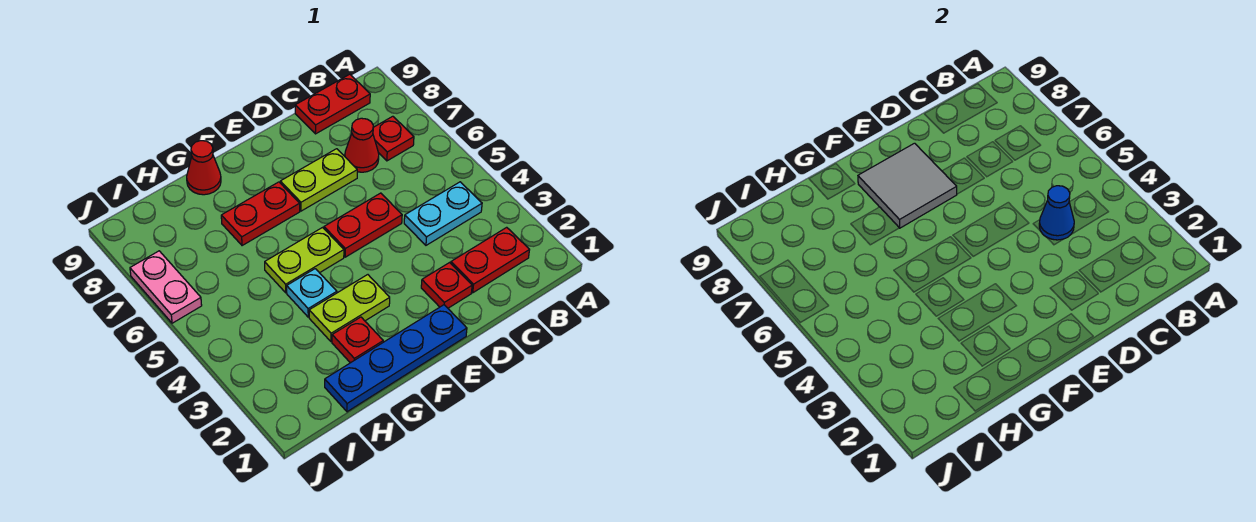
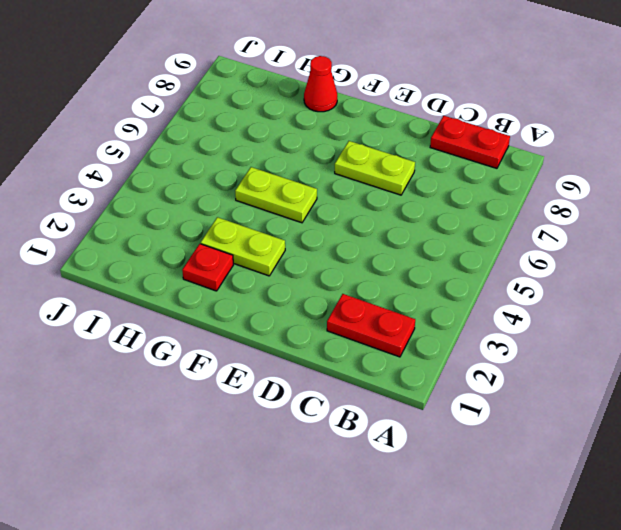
none -> cyan plate B4:C4 level 1
none -> red plate B7 level 1
none -> red cone C7 level 1

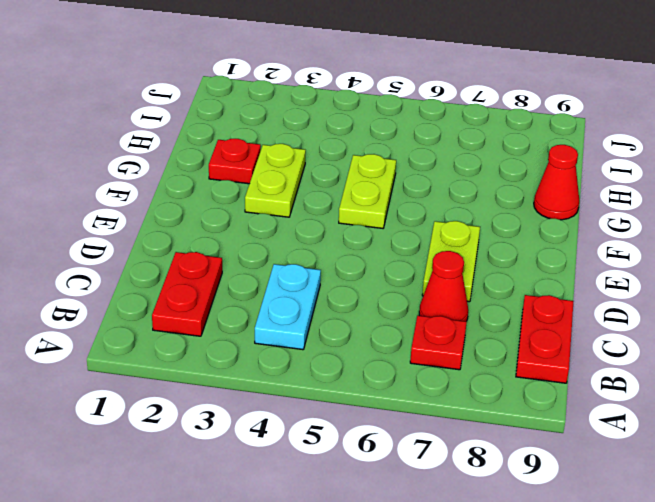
none -> red plate D2 level 1
none -> red plate D5:E5 level 1
none -> blue plate E1:H1 level 1

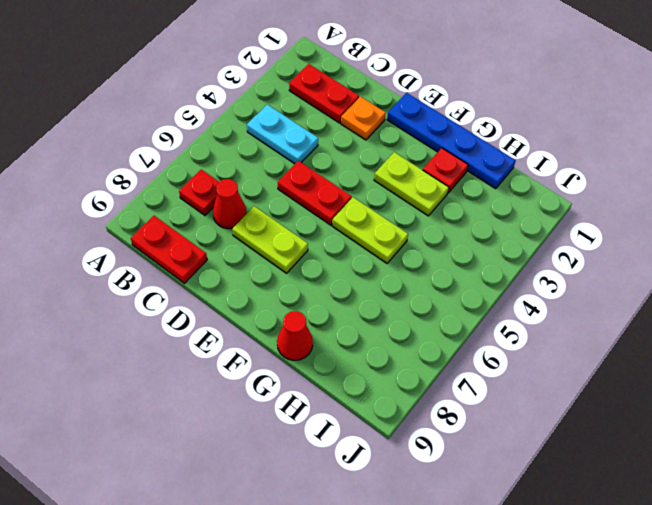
orange plate D2 level 1 -> red plate D2 level 1
none -> red plate F7:G7 level 1
none -> cyan plate G4 level 1
none -> pink plate J6:J7 level 1

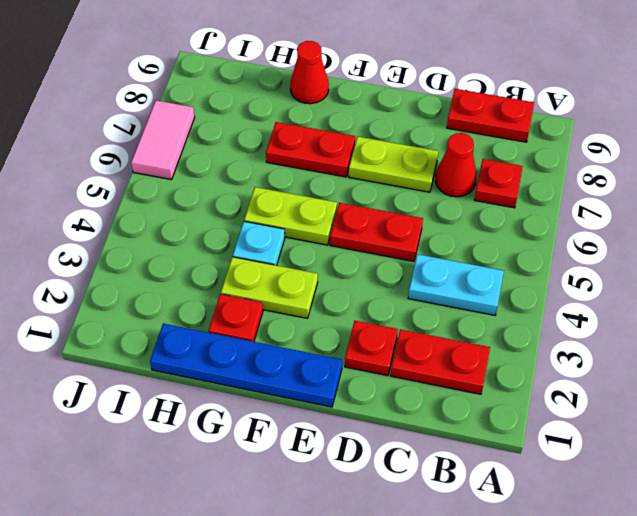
pink tile J6:J7 level 1 -> pink plate J6:J7 level 1
none -> blue cone C4 level 2
none -> grey tile E7:F8 level 2

